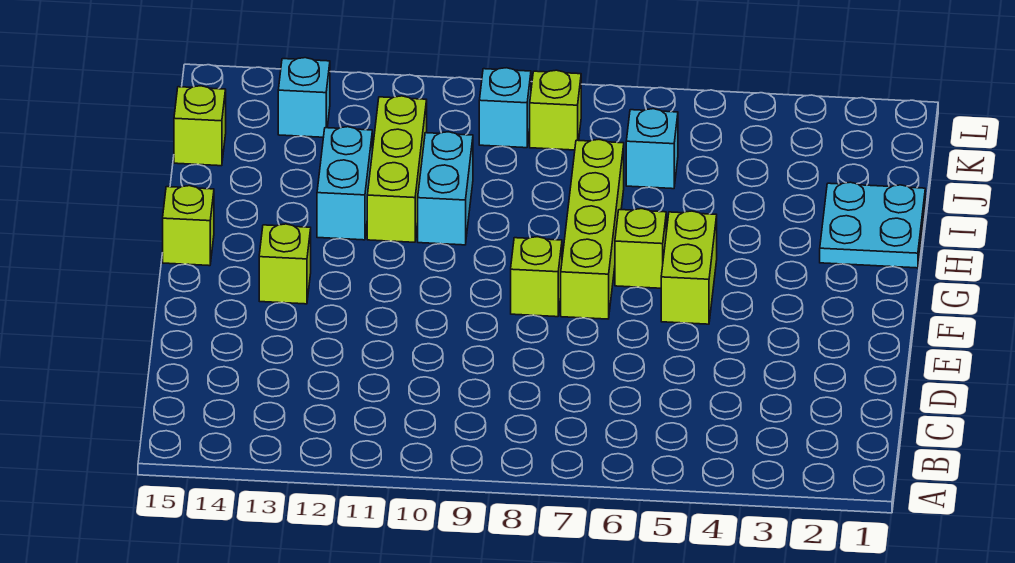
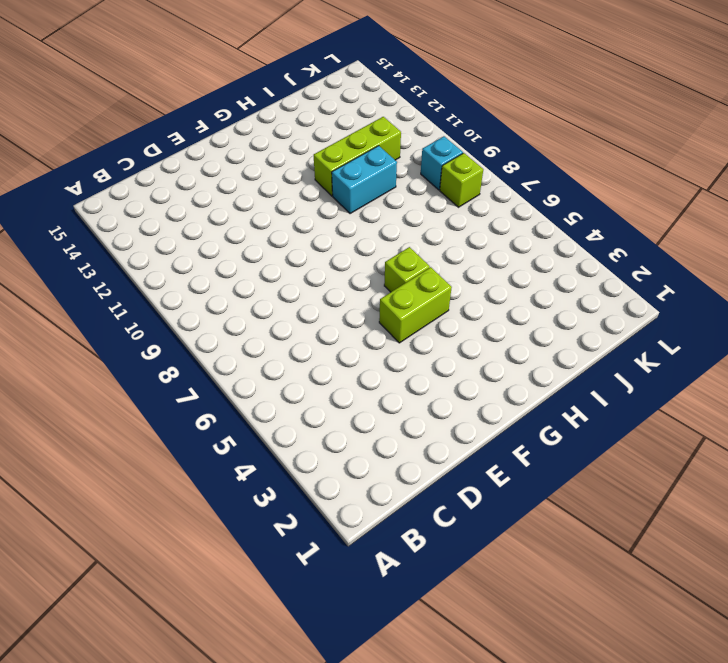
none -> lime brick F7:I7 level 1
none -> lime brick F8 level 1
none -> lime brick F13 level 1

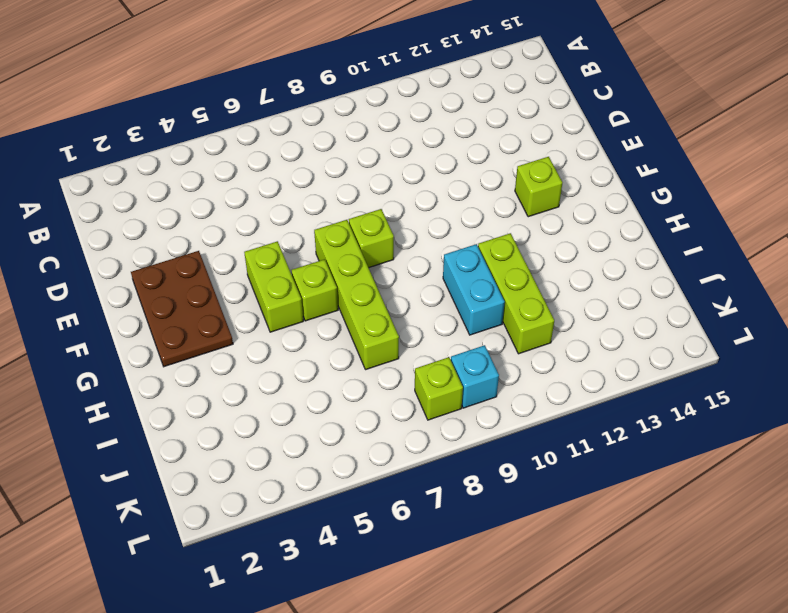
brown plate E2:G3 level 1 -> none
none -> lime brick G15 level 1
none -> cyan plate H1:I2 level 1
none -> cyan brick H12:I12 level 1

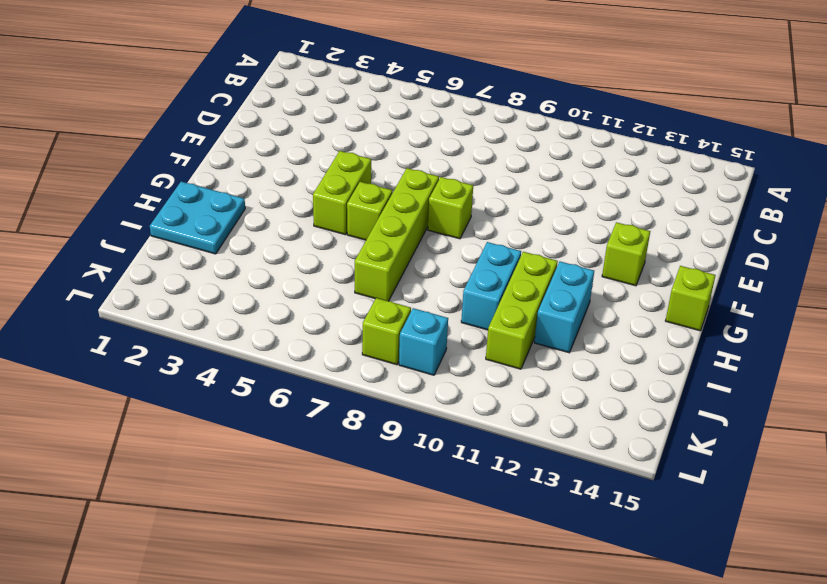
none -> cyan brick J6 level 1
none -> lime brick J15 level 1
none -> cyan brick K13 level 1

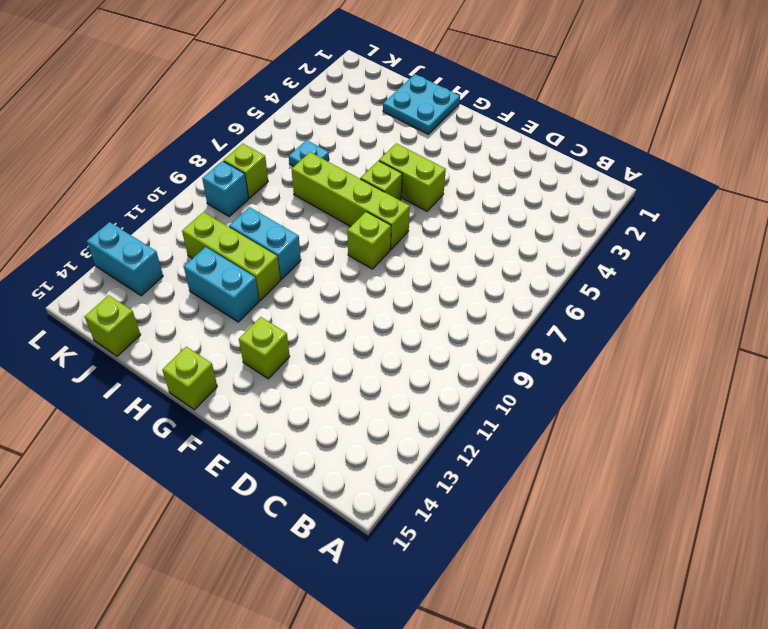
cyan plate J6 level 1 -> cyan brick J6 level 1
cyan brick K13:L13 level 1 -> cyan brick K13 level 1

